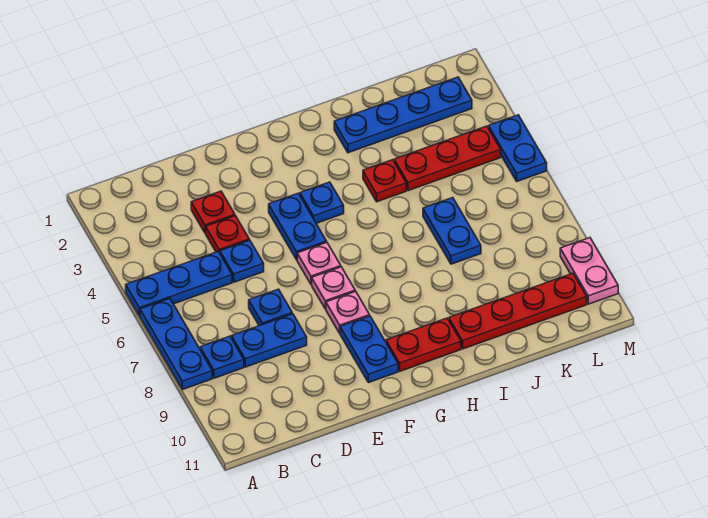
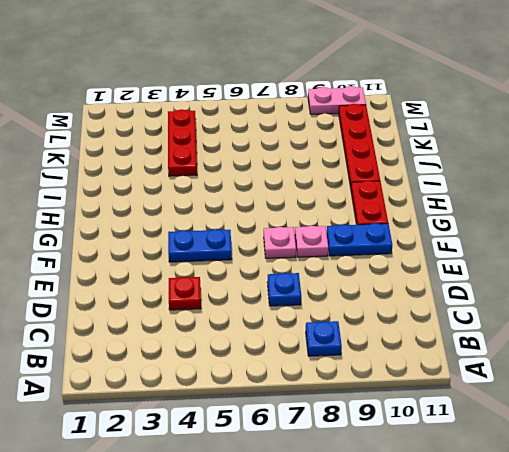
none -> blue plate A5:C5 level 1
none -> blue plate A6:A8 level 1
none -> blue plate C8:D8 level 1

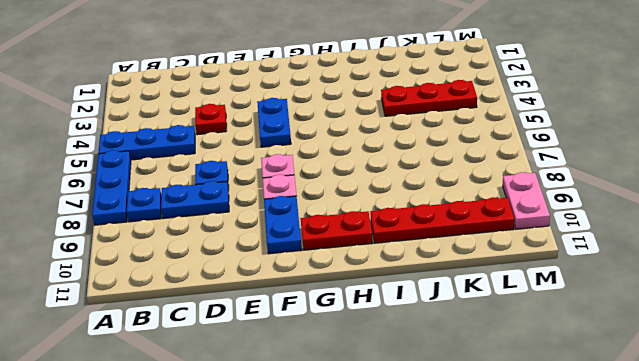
none -> red plate D3 level 1
none -> blue plate D5 level 1
none -> pink plate F6 level 1

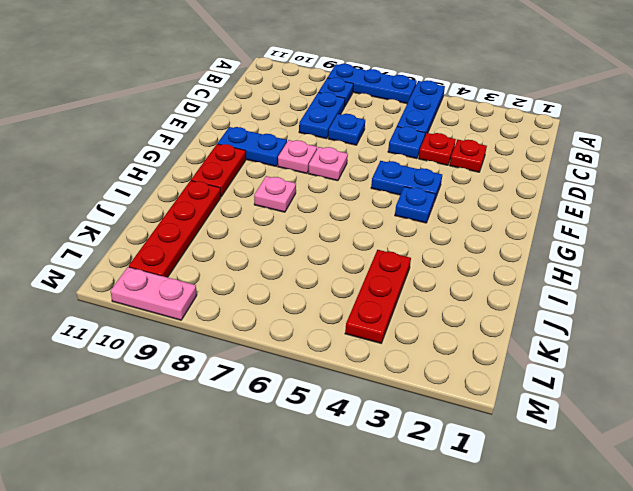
pink plate H8 level 1 -> pink plate F6 level 1
none -> blue plate I2:L2 level 1
none -> red plate I4 level 1
none -> blue plate J6:J7 level 1

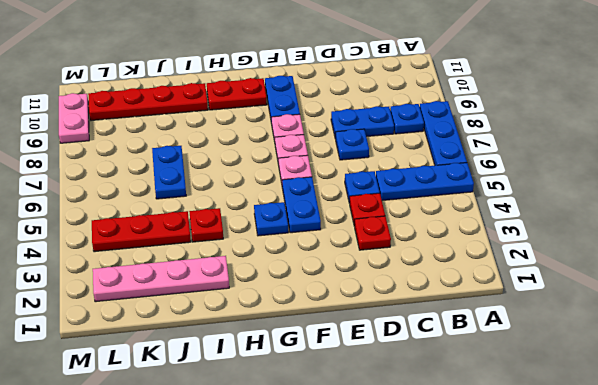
pink plate I2:L2 level 1 -> blue plate I2:L2 level 1
none -> blue plate M4:M5 level 1

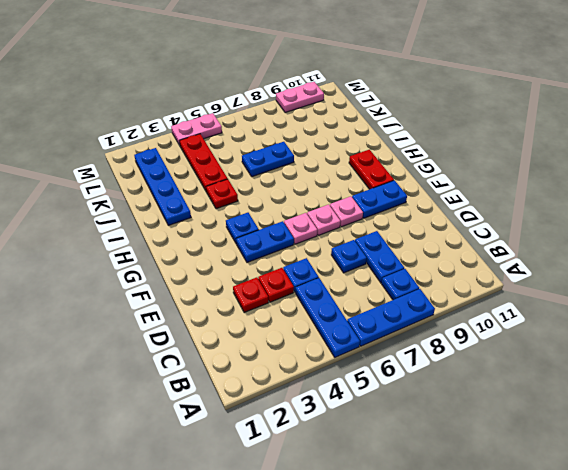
pink plate M4:M5 level 1 -> blue plate M4:M5 level 1
none -> red plate I10:L10 level 1

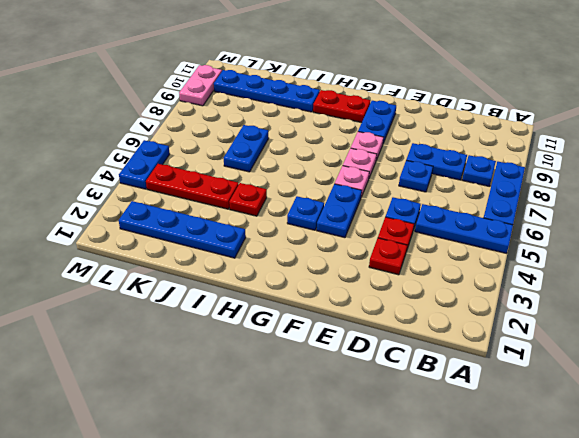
blue plate I10:L10 level 1 -> red plate I10:L10 level 1

